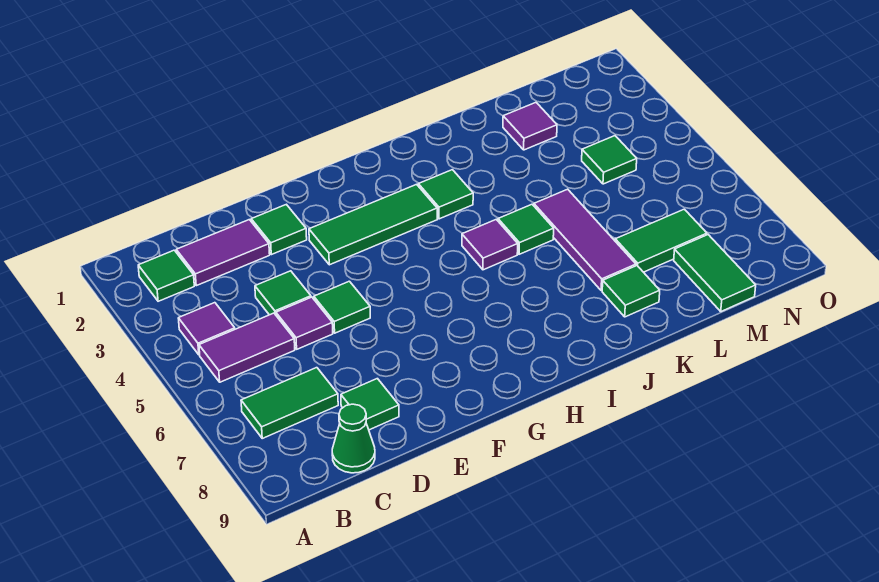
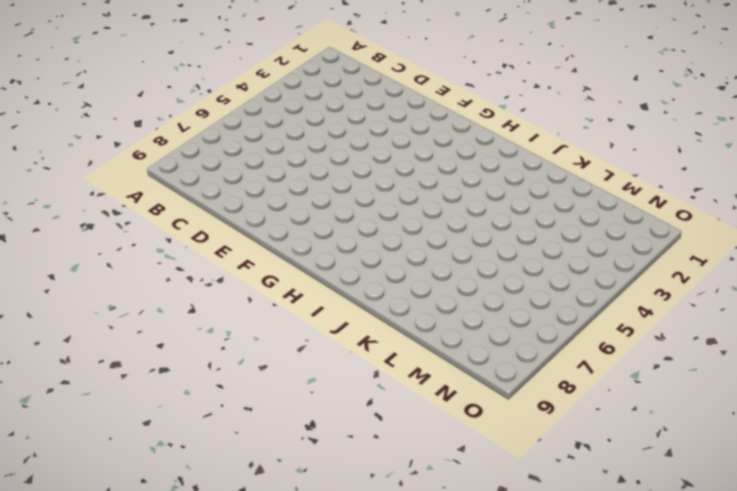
none -> green tile B2 level 1
none -> purple tile B4 level 1
none -> purple tile B5:C5 level 1

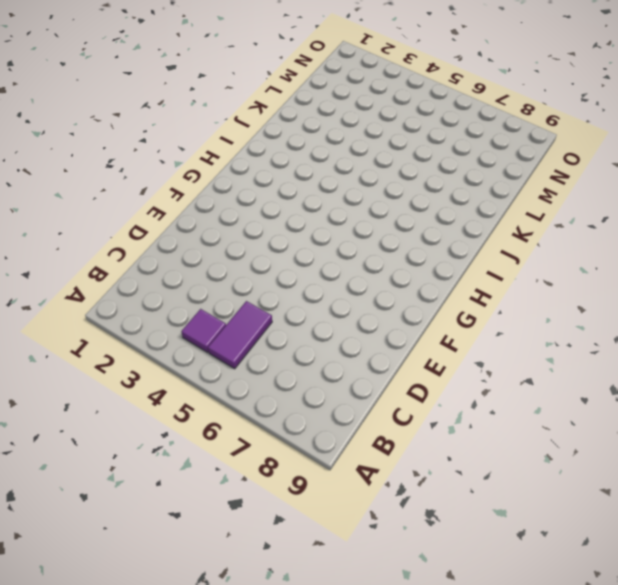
none -> green tile B2 level 1
none -> green tile B7:C7 level 1
none -> purple tile C2:D2 level 1

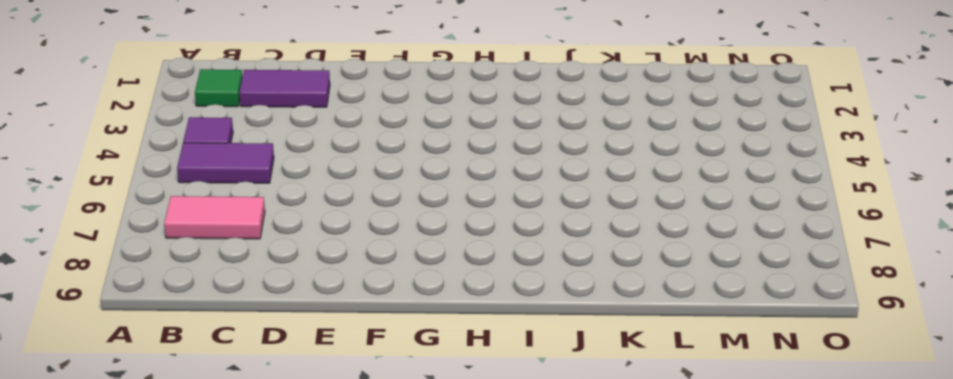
pink tile B7:C7 level 1 -> green tile B7:C7 level 1
none -> green cone C9 level 1
none -> green tile D4 level 1
none -> purple tile D5 level 1

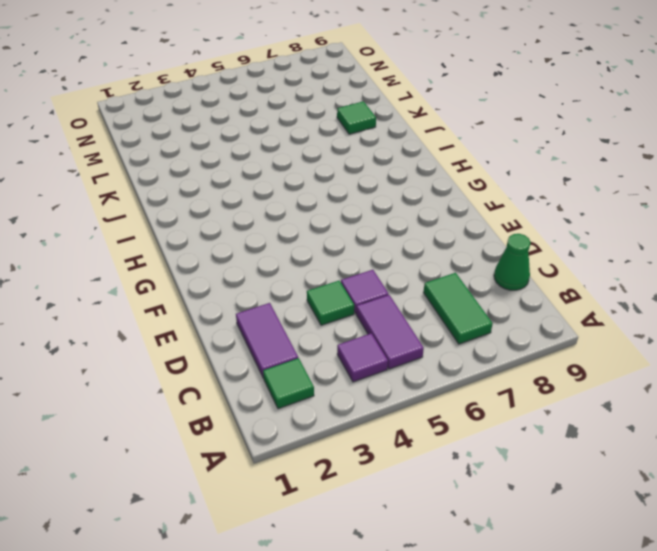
none -> green tile D8 level 1
none -> green tile E2 level 1
none -> green tile E5 level 1

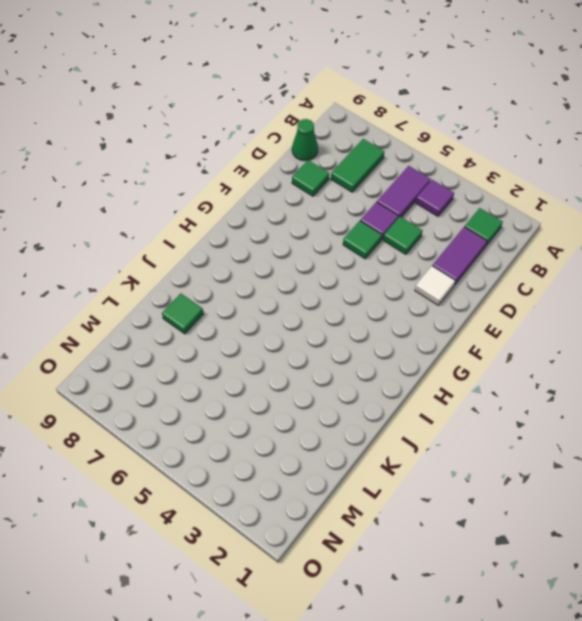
white tile E2 level 1 -> green tile E2 level 1
none -> green tile F3:H3 level 1
none -> green tile I3 level 1
none -> purple tile I5 level 1

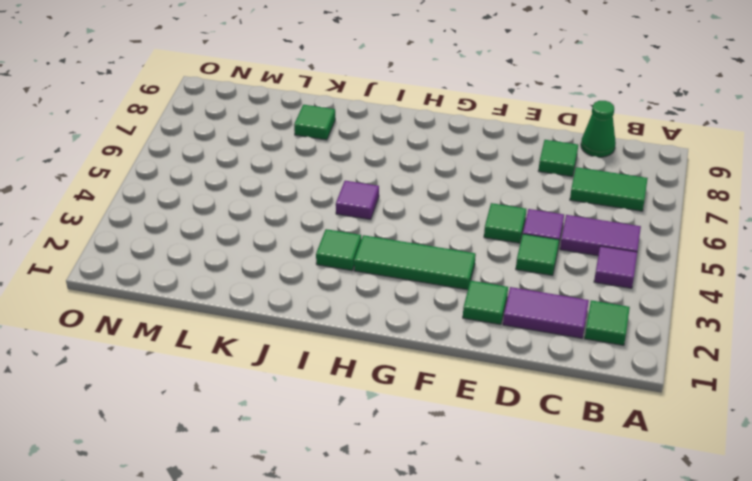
none -> green tile J5 level 1
none -> purple tile K5:K7 level 1
none -> purple tile L2 level 1

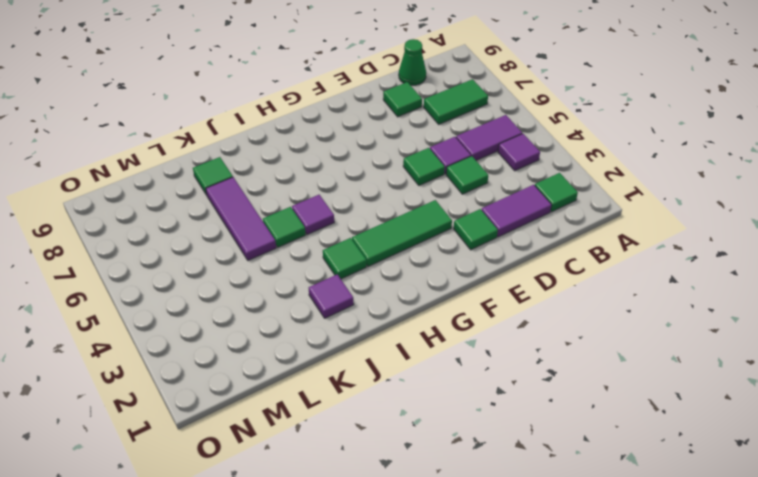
purple tile J2 level 1 -> purple tile L2 level 1
none -> green tile L7:M7 level 1
none -> green tile M4 level 1
none -> green tile M8:M9 level 1

